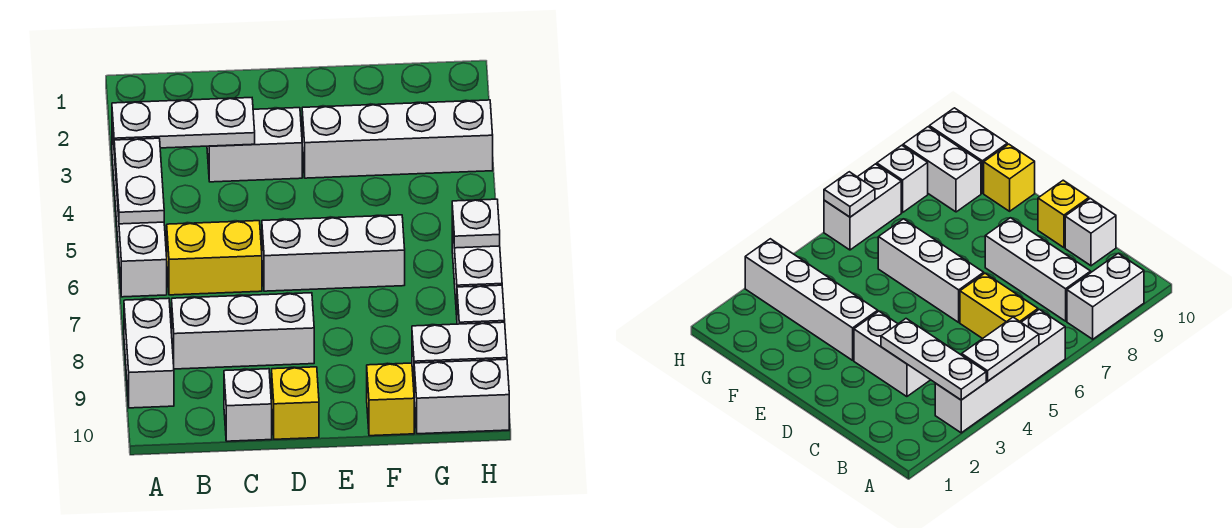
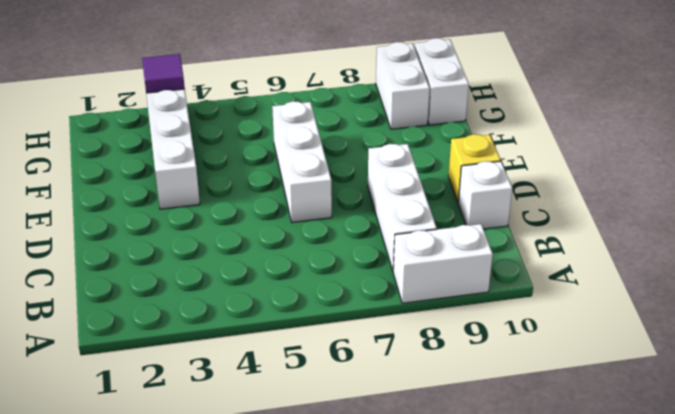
purple tile H3 level 2 -> none
none -> white brick A3:A6 level 1
none -> yellow brick B6:C6 level 1
none -> white brick C3:D3 level 1

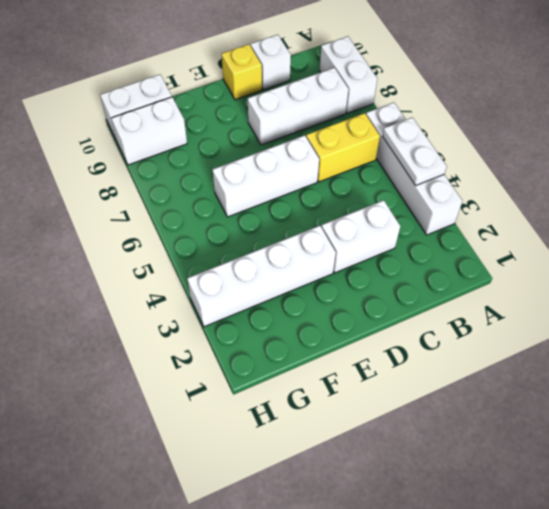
none -> yellow brick F10 level 1
none -> white brick H6:H7 level 1
none -> white brick H8 level 1

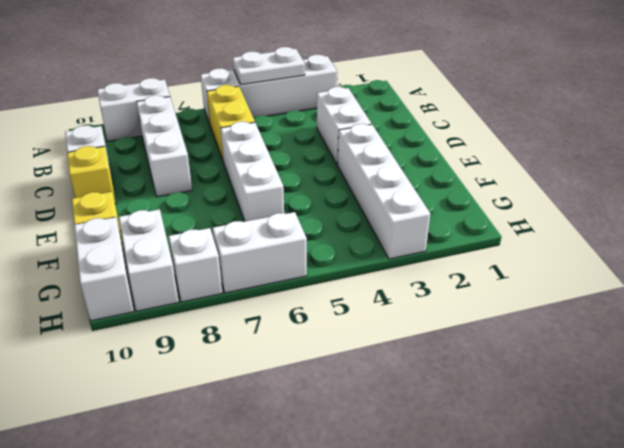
none -> white plate A3:C3 level 2
none -> white plate H6 level 2

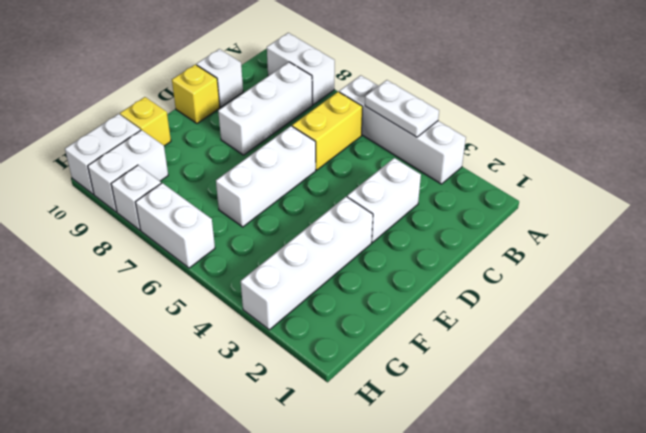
none -> white plate A3:C3 level 2
none -> white plate H6 level 2

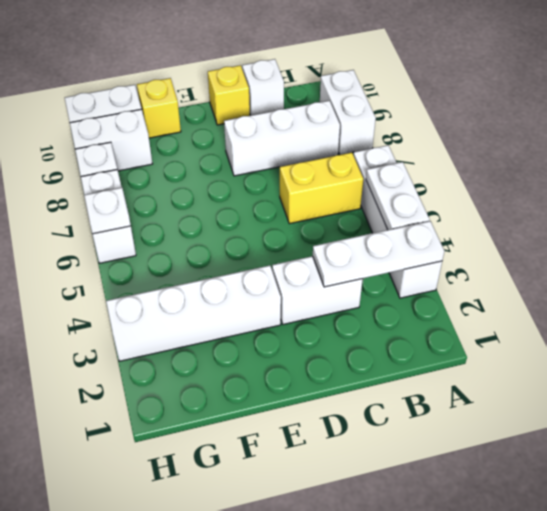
none -> white brick D6:F6 level 1

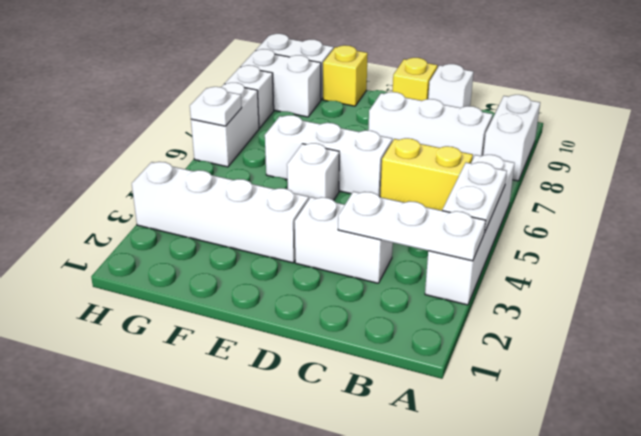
white brick E5 level 1 -> none

